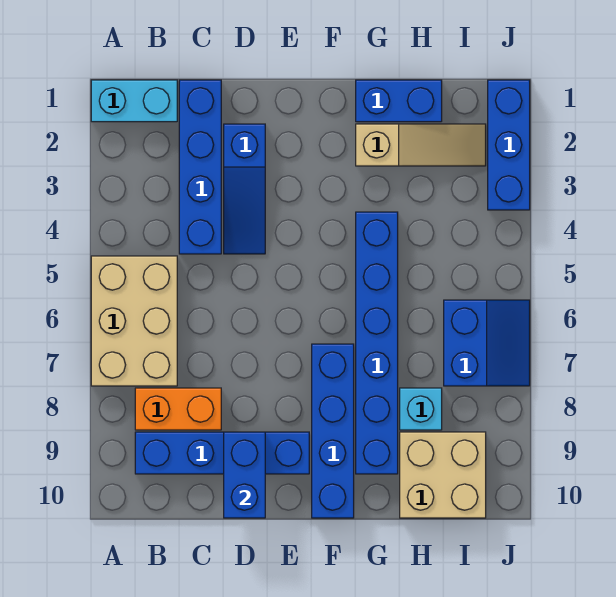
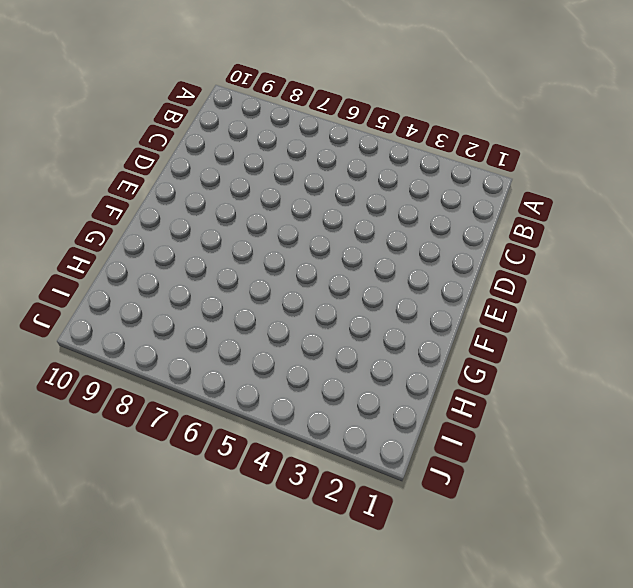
none -> cyan brick A1:B1 level 1
none -> tan brick A5:B7 level 1
none -> orange brick B8:C8 level 1

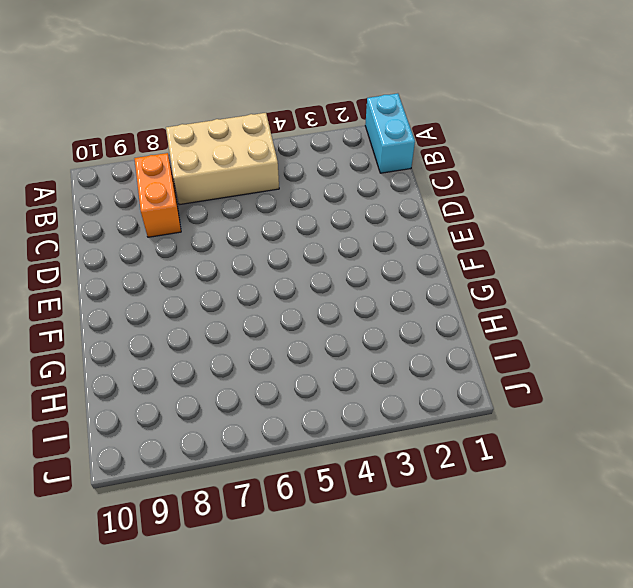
none -> blue brick B9:E9 level 1
none -> blue brick C1:C4 level 1
none -> blue slope D2:D4 level 1 top 2

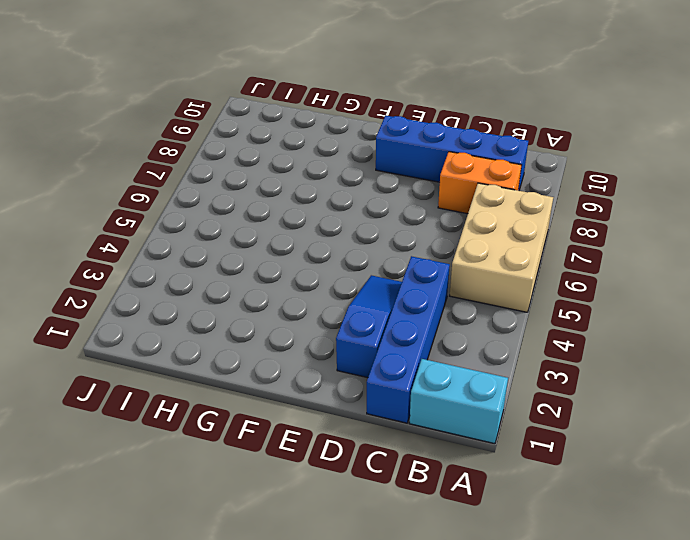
none -> blue brick F7:F10 level 1
none -> blue brick G1:H1 level 1
none -> tan slope G2:I2 level 1 top G

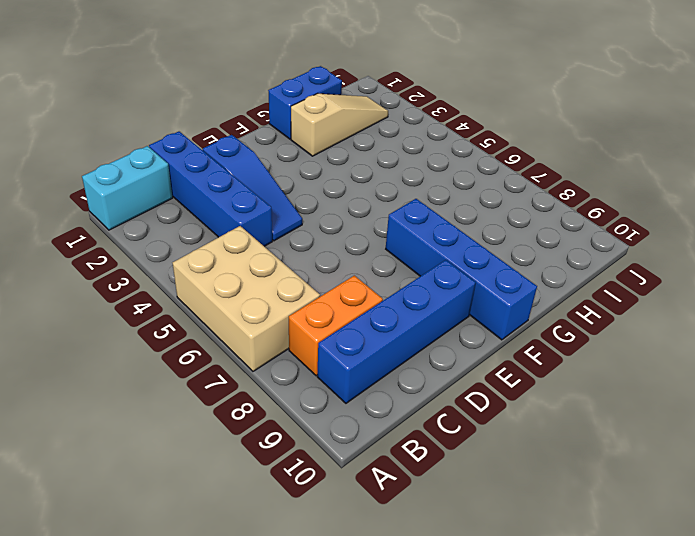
none -> blue brick G4:G9 level 1
none -> cyan brick H8 level 1
none -> tan brick H9:I10 level 1

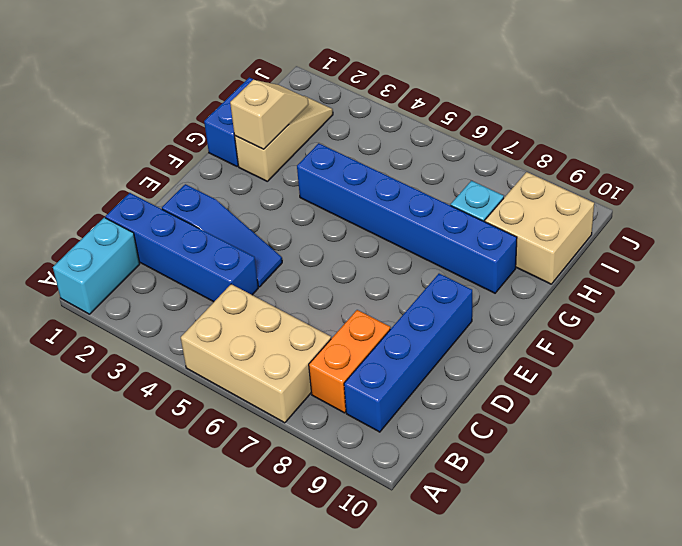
tan slope G2:H2 level 2 top G -> none
none -> blue brick F7:F10 level 1
none -> blue slope I6:J7 level 1 top I
none -> blue brick J1:J3 level 1

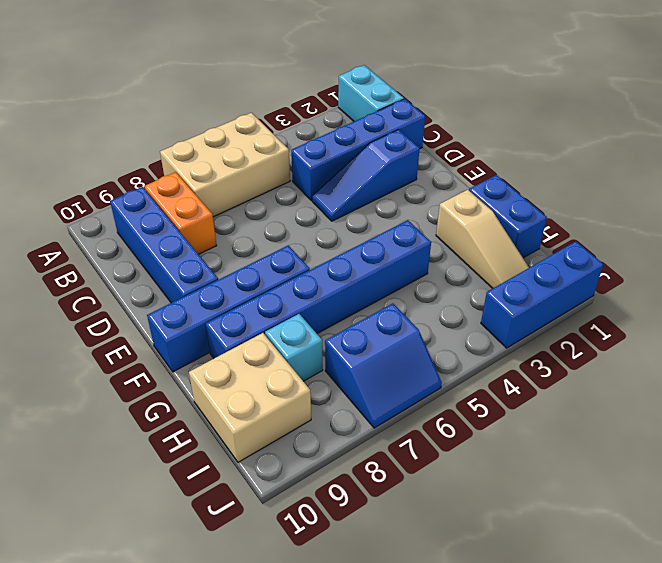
none -> blue brick D9:D10 level 2

